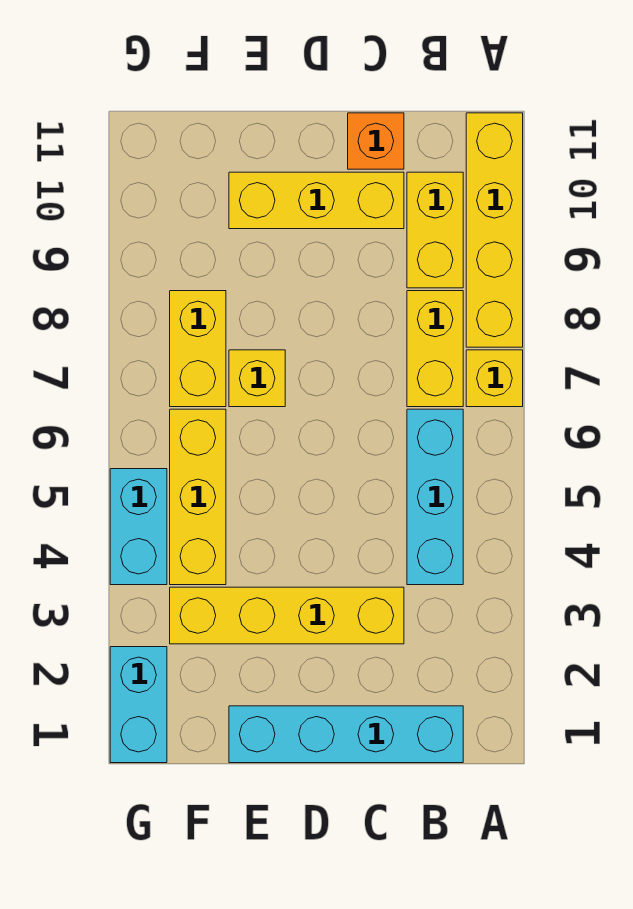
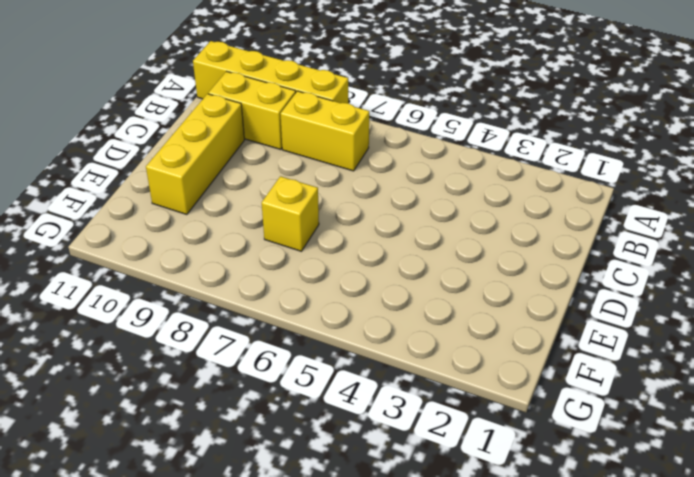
none -> yellow brick A7 level 1
none -> cyan brick B1:E1 level 1
none -> cyan brick B4:B6 level 1

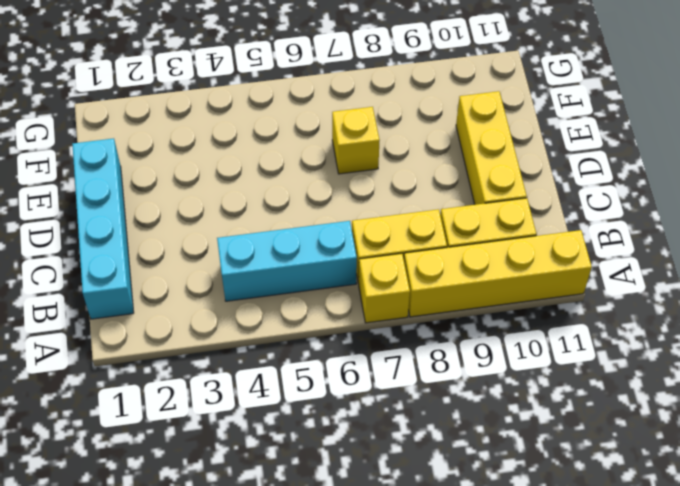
none -> yellow brick C3:F3 level 1
none -> orange brick C11 level 1
none -> yellow brick F4:F6 level 1

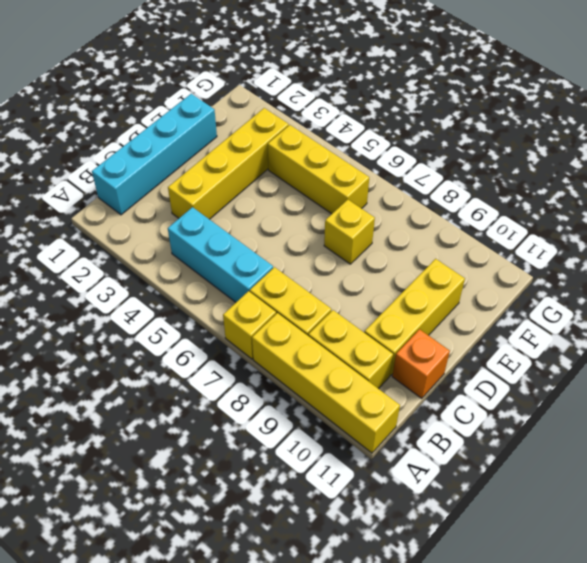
none -> yellow brick F7:F8 level 1
none -> cyan brick G1:G2 level 1
none -> cyan brick G4:G5 level 1

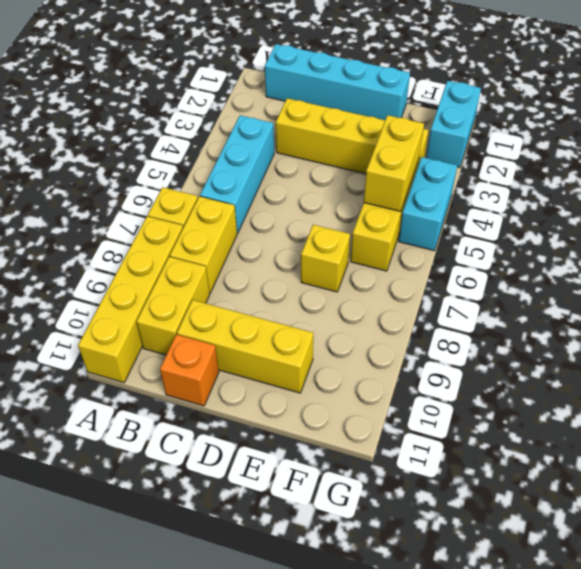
yellow brick F4:F5 level 2 -> yellow brick F7:F8 level 1

